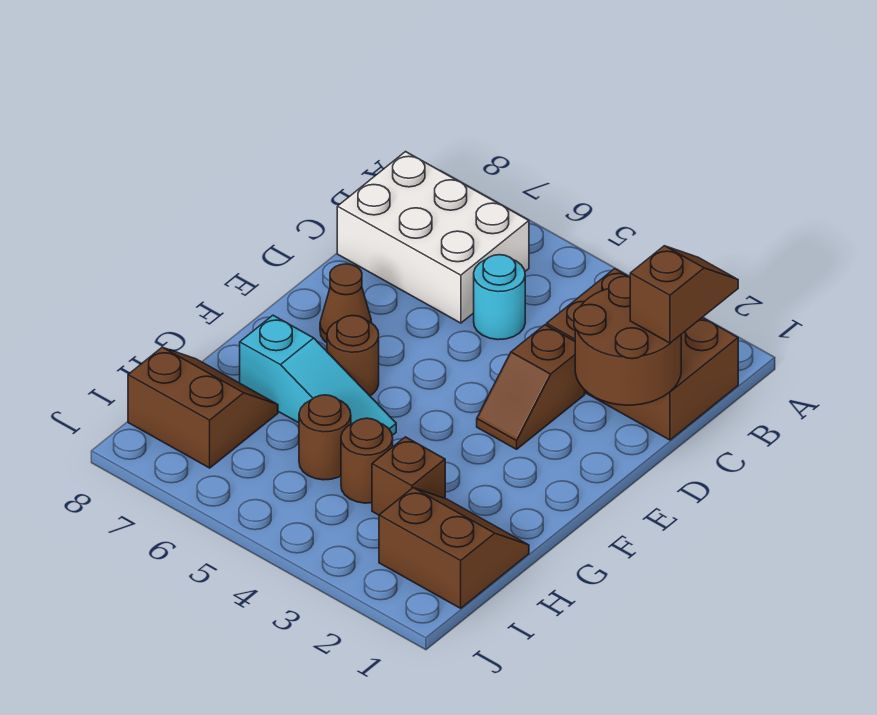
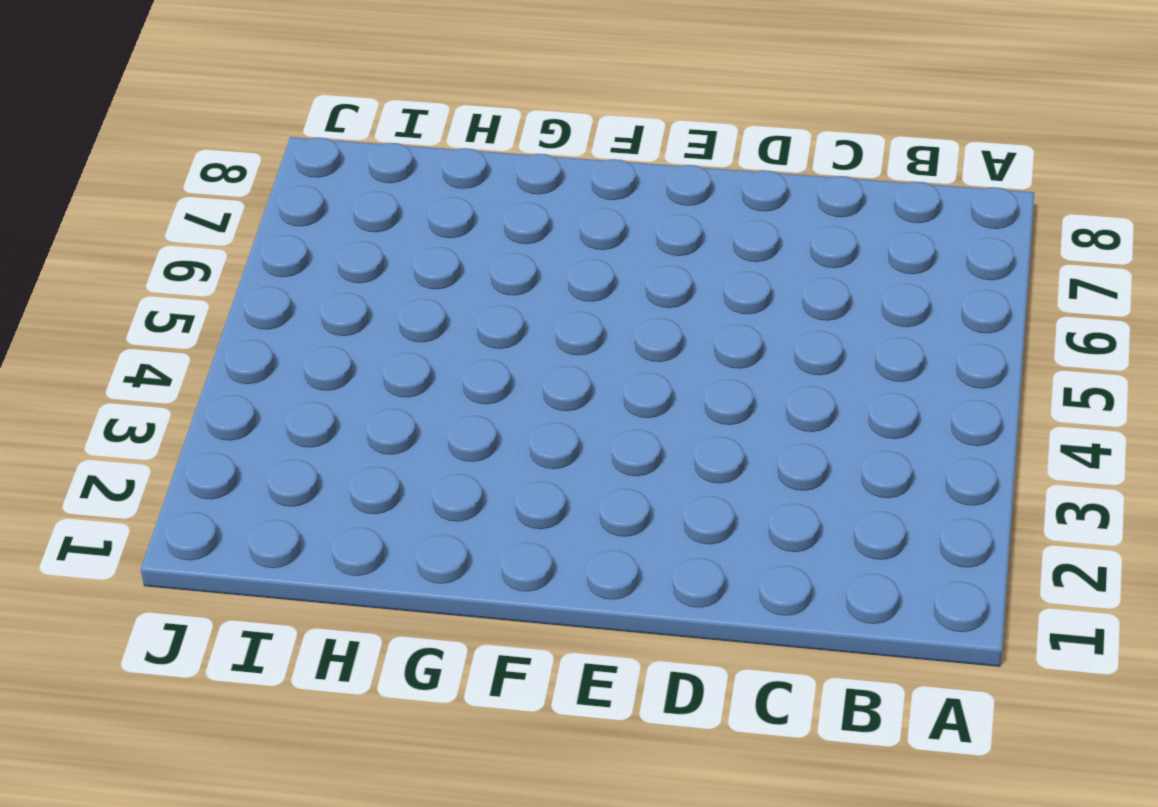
none -> brown brick B1:C3 level 1
none -> white brick B6:C8 level 1
none -> cyan round brick C5 level 1

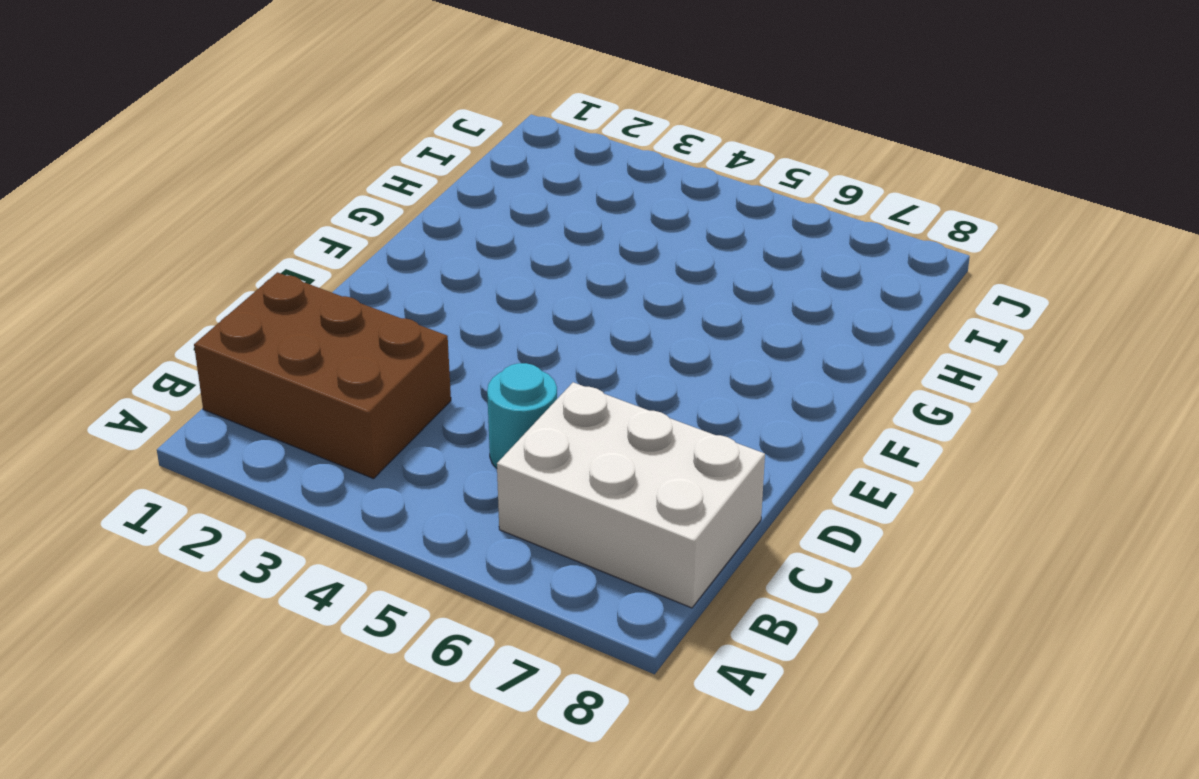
none -> brown slope D3:E3 level 1 top D
none -> brown cone E7 level 1
none -> brown round brick F6 level 1

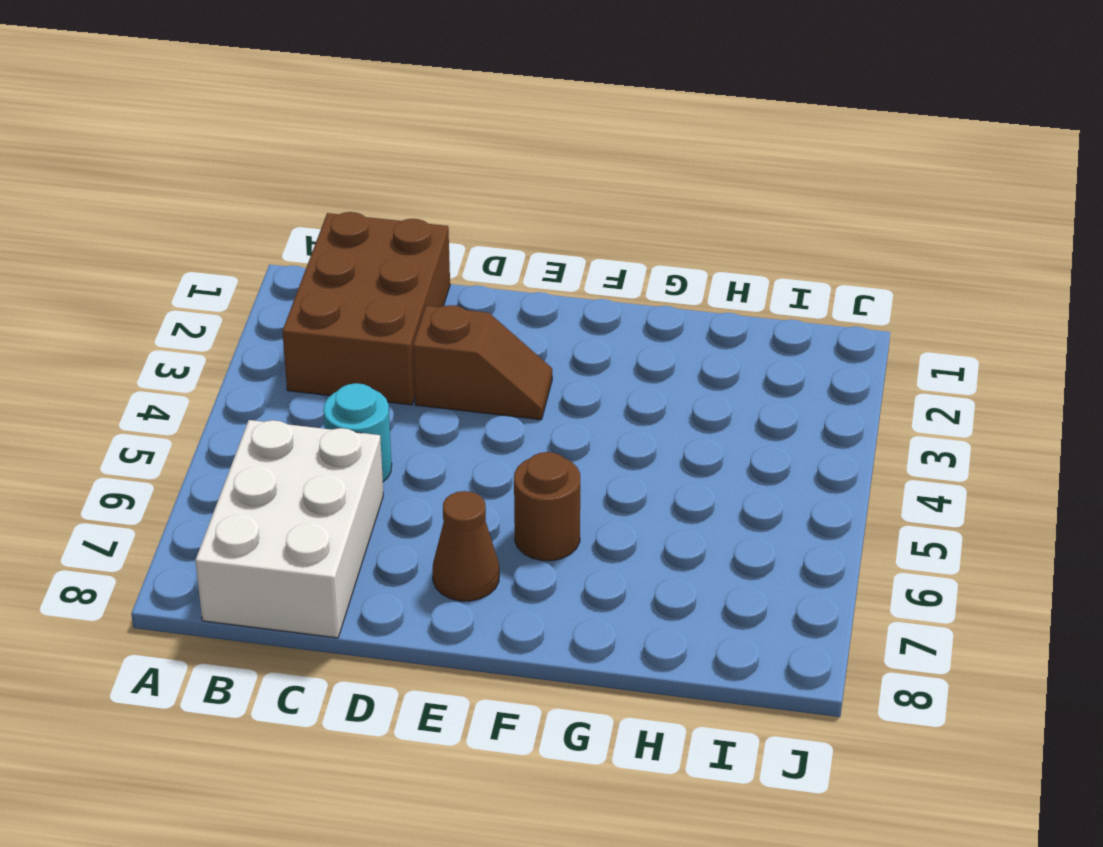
none -> cyan slope G5:G7 level 1 top 7
none -> brown slope H1:I2 level 1 top I
none -> brown brick H3 level 1

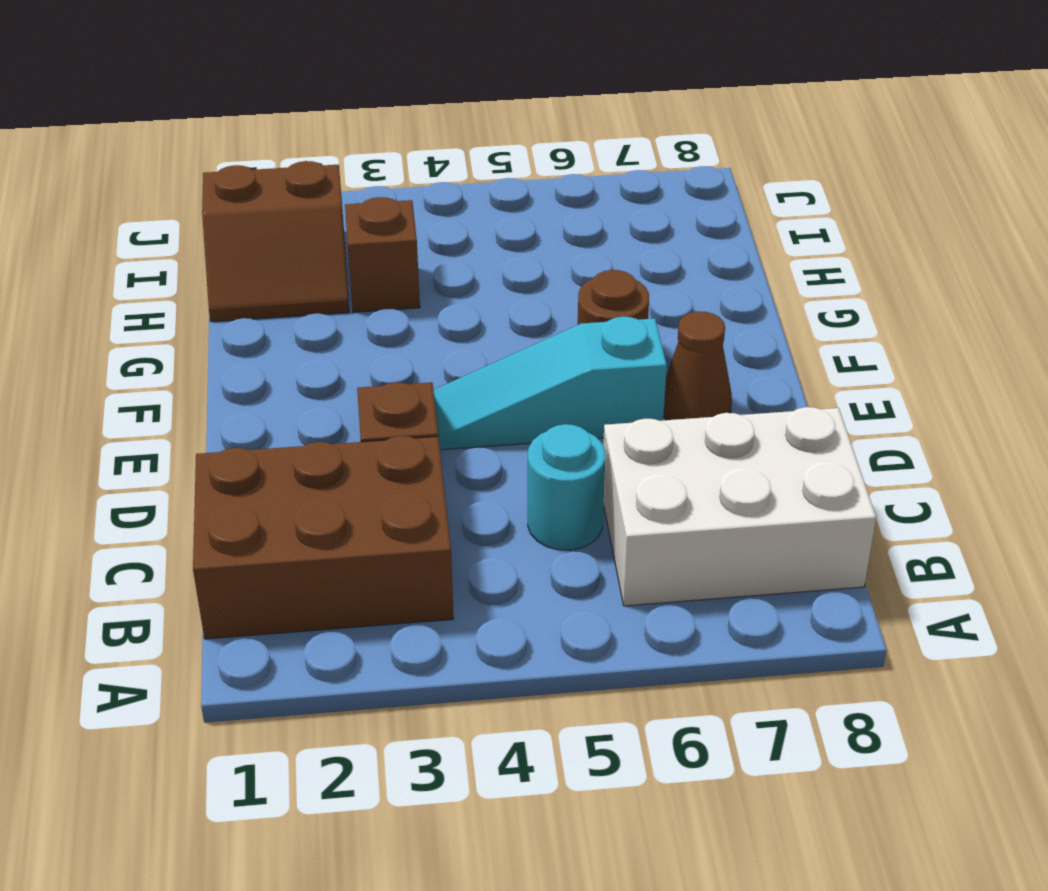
cyan slope E4:E6 level 1 top 6 -> cyan slope G5:G7 level 1 top 7
none -> brown round brick H4 level 1
none -> brown round brick H5 level 1
none -> brown slope H7:I8 level 1 top I

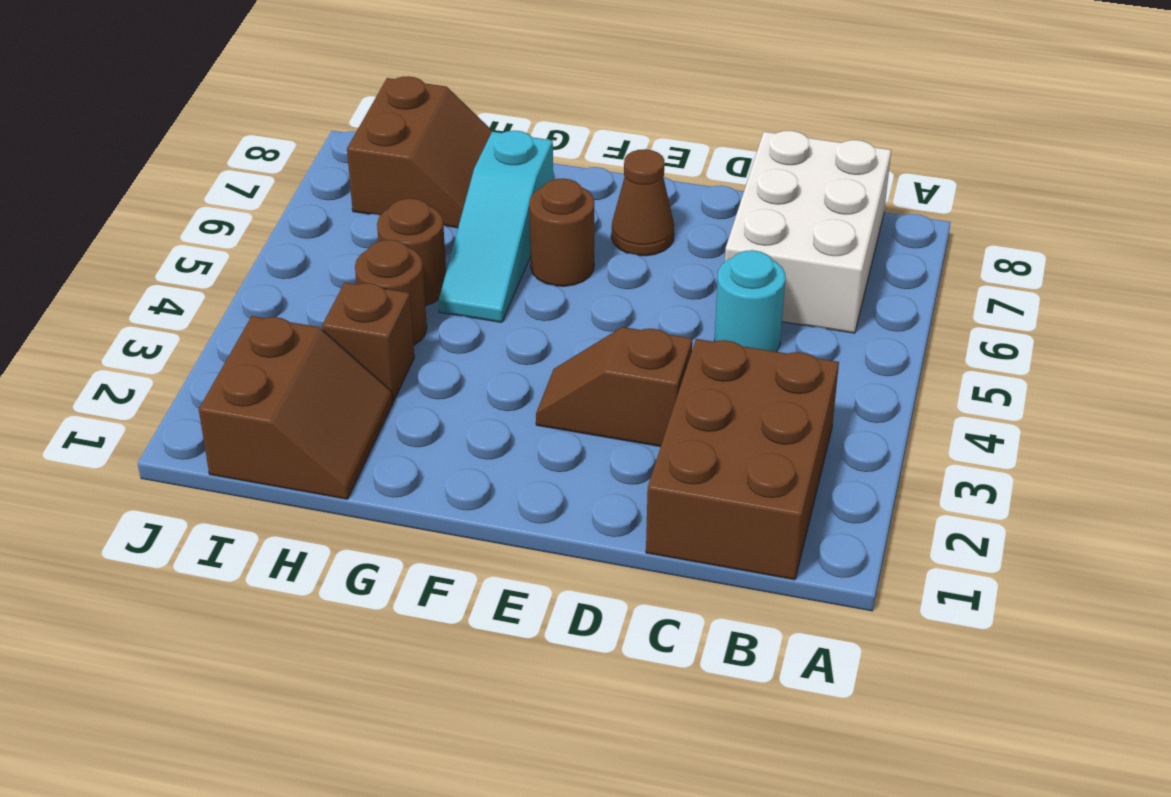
none -> brown round brick C1:D2 level 2
none -> brown slope B1:C1 level 3 top C

